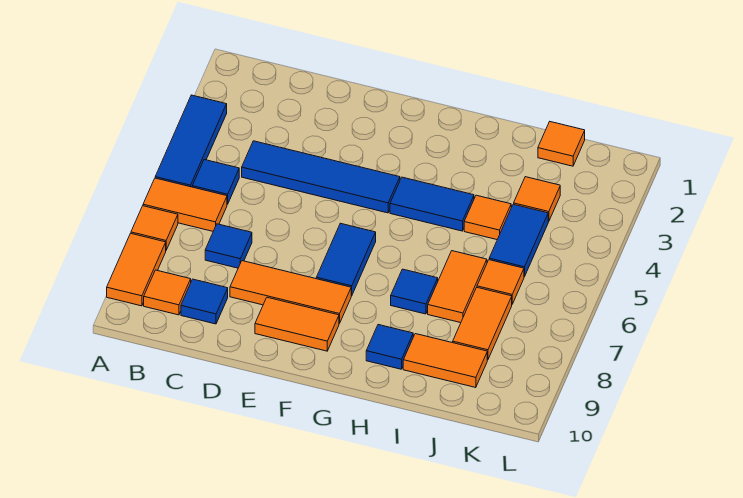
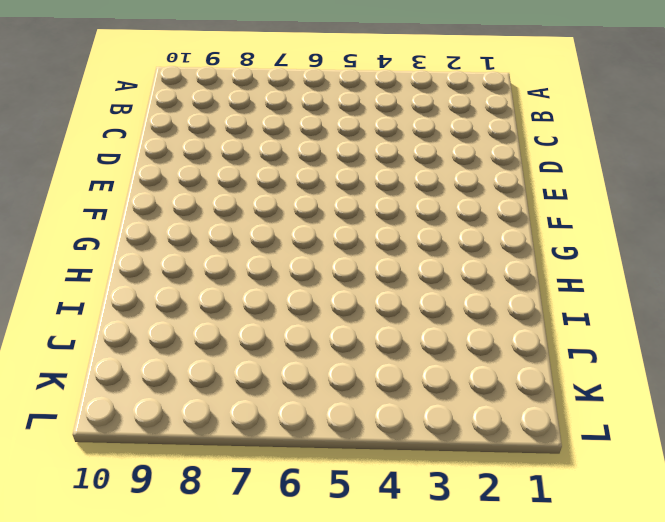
none -> blue tile A3:A5 level 1
none -> orange tile A6:B6 level 1
none -> orange tile A7 level 1

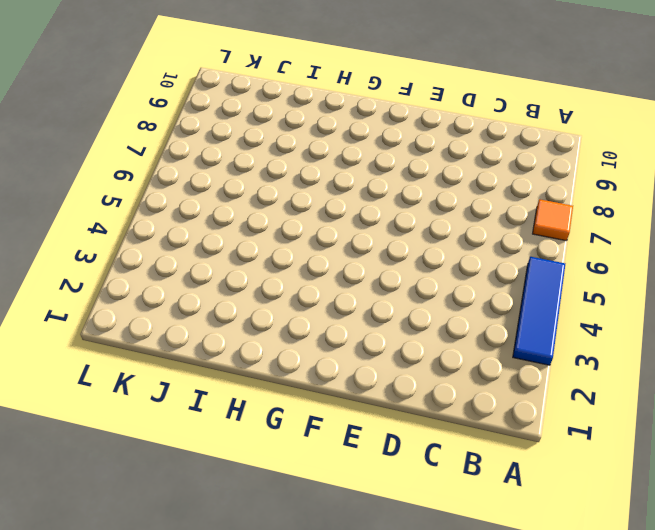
none -> orange tile A6:B6 level 1
none -> orange tile A8:A9 level 1
none -> blue tile B5 level 1

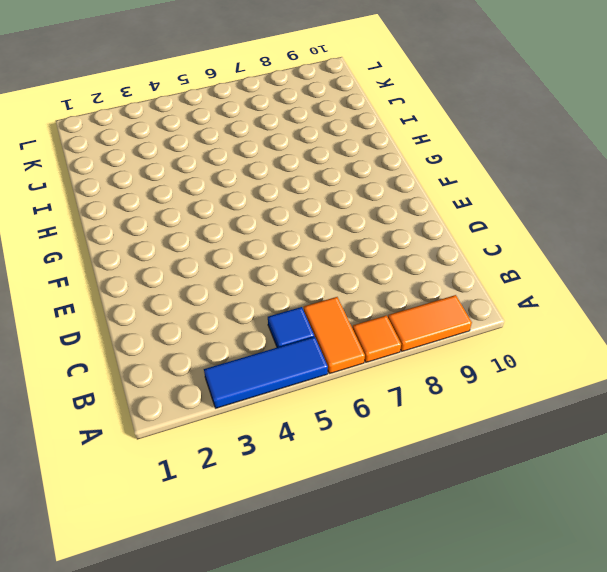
none -> orange tile B9 level 1
none -> blue tile C4:F4 level 1
none -> blue tile C7 level 1

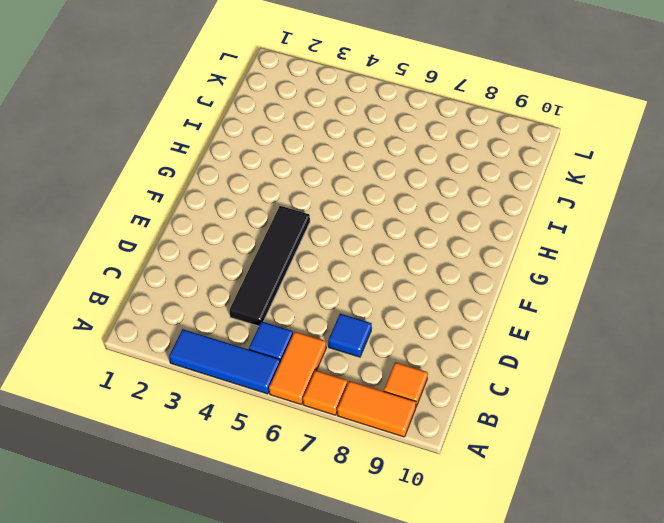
black tile C4:F4 level 1 -> blue tile C4:F4 level 1
none -> blue tile C9 level 1
none -> orange tile D8:F8 level 1
none -> orange tile E9:F9 level 1

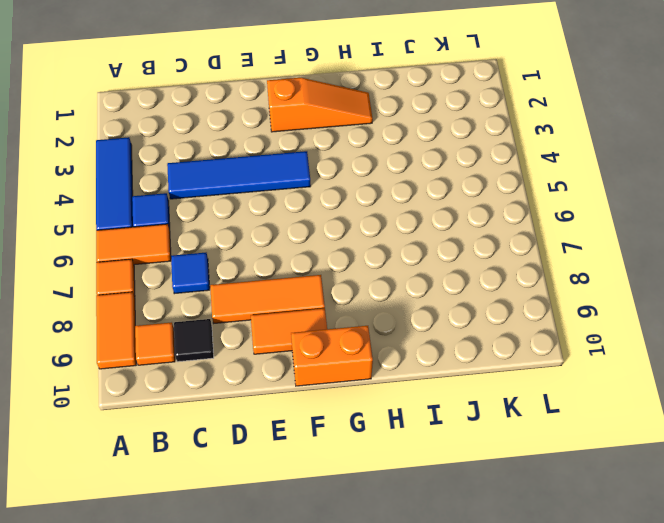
black tile C9 level 1 -> blue tile C9 level 1
orange slope F2:H2 level 1 top F -> none
orange brick F10:G10 level 1 -> none
none -> blue tile F6:F7 level 1
none -> blue tile G4:H4 level 1
none -> blue tile H7 level 1

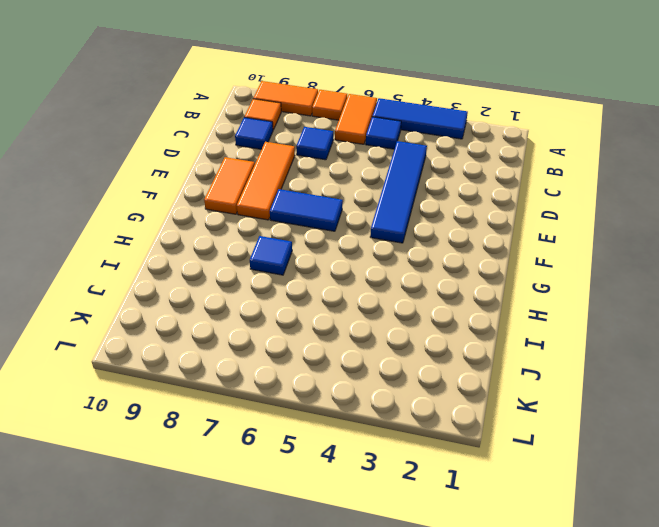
none -> blue tile G4:H4 level 1
none -> blue tile H9 level 1
none -> orange tile I4 level 1

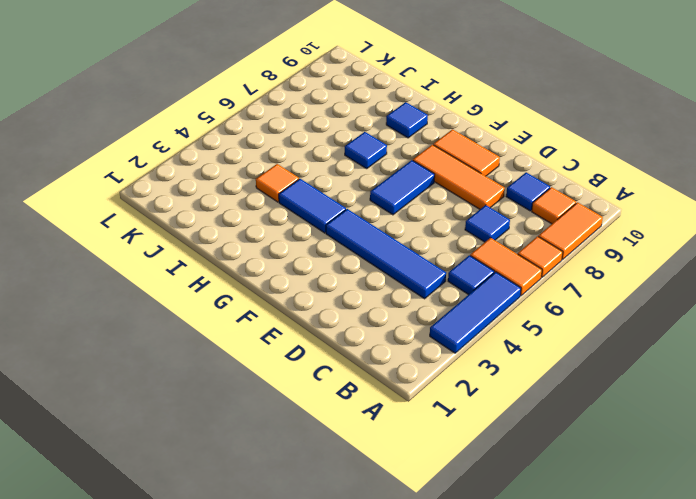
none -> orange tile I6:I7 level 1
none -> orange tile I9:J9 level 1
none -> orange tile J1 level 1

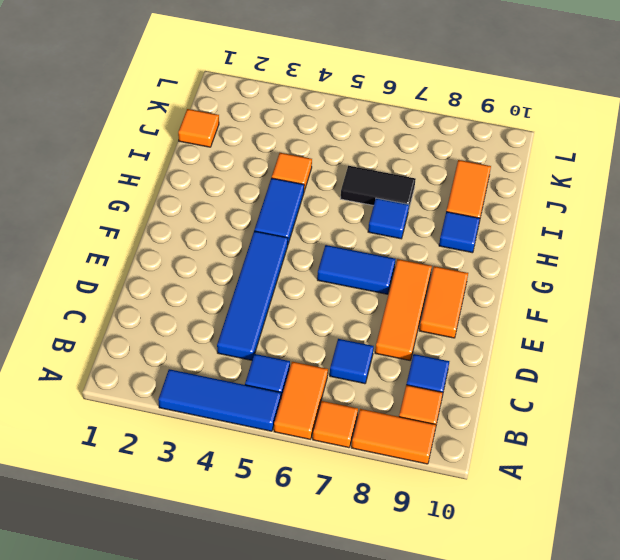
black tile I6:I7 level 1 -> orange tile I6:I7 level 1
none -> orange tile J3 level 1
none -> blue tile J4:J5 level 1
none -> orange tile J6 level 1

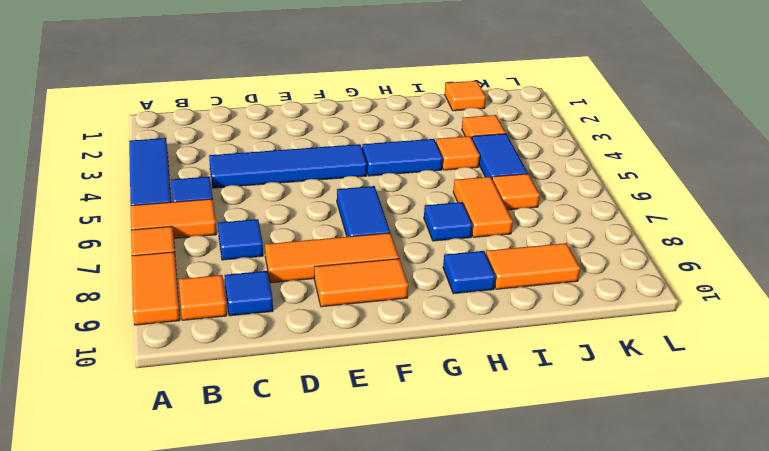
none -> orange tile J7:J8 level 1

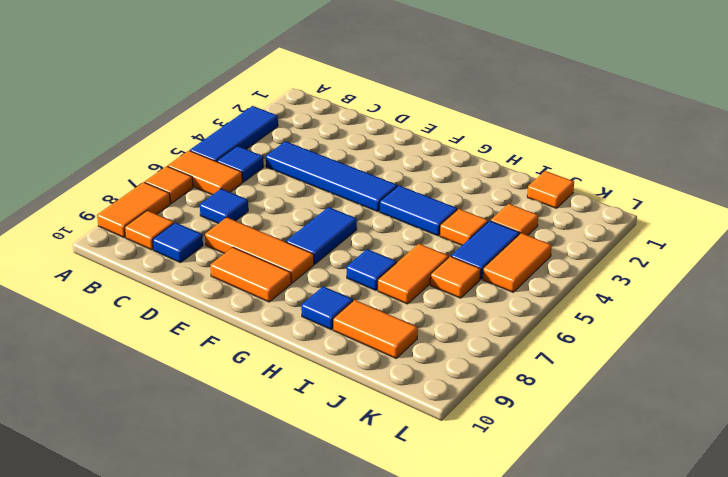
orange tile K4:K5 level 1 -> orange tile J7:J8 level 1

